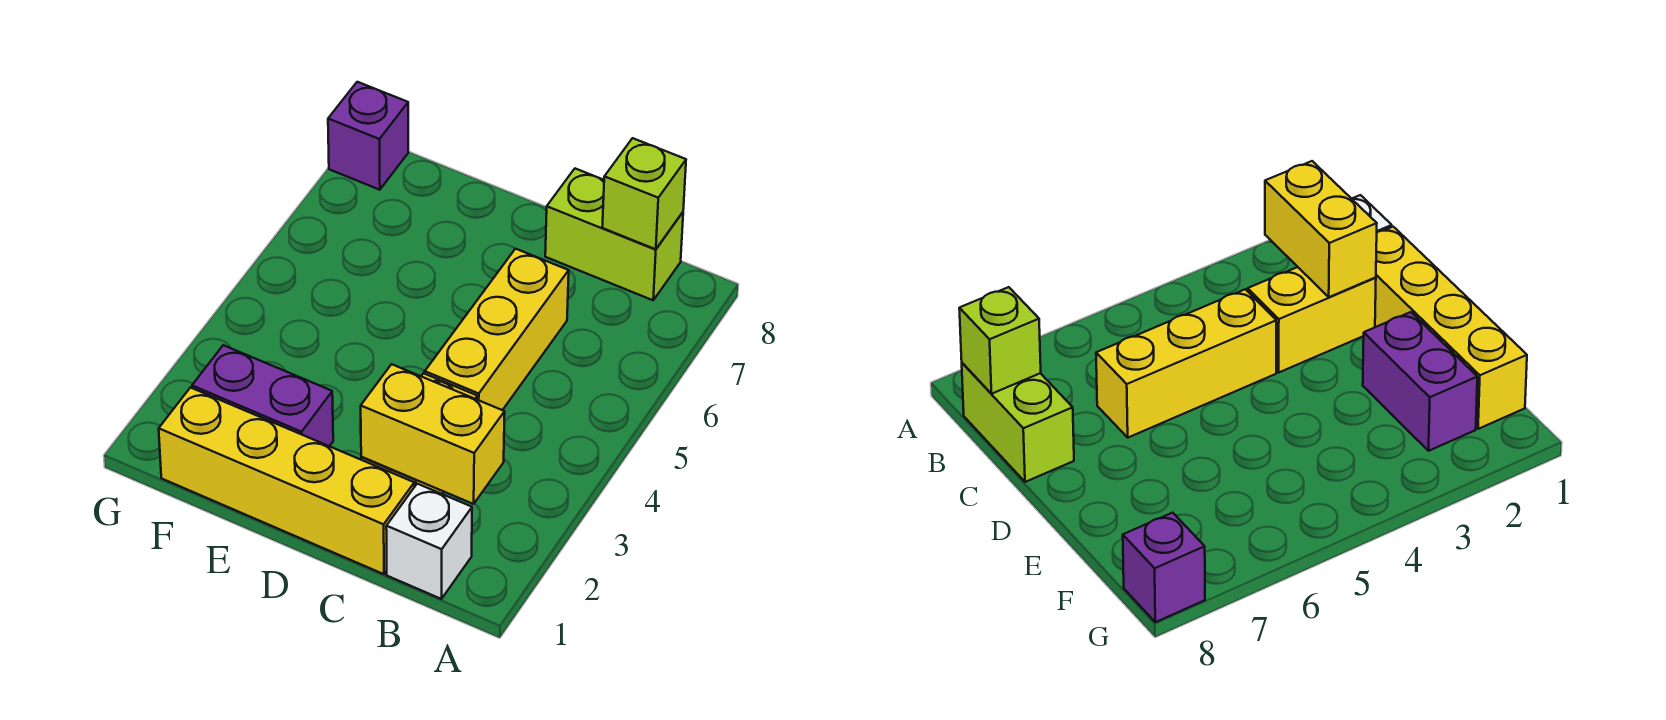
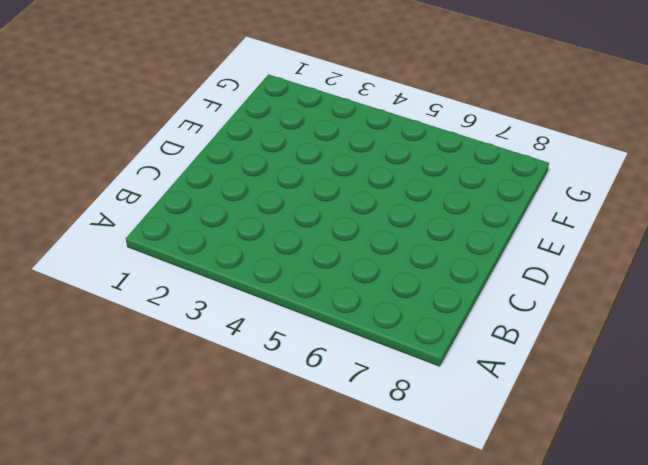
none -> white brick B1 level 1
none -> lime brick B8:C8 level 1

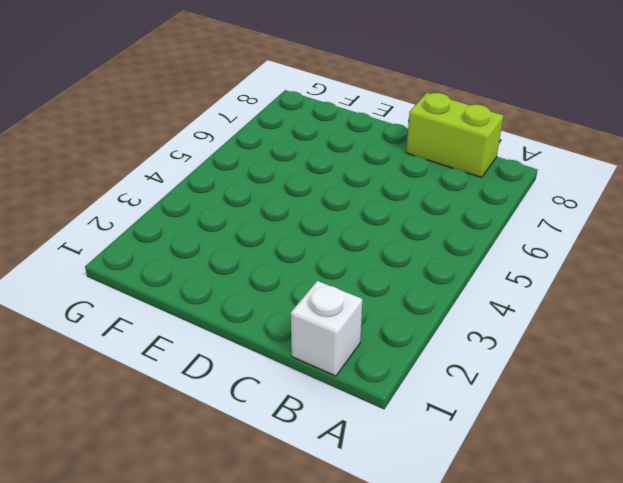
none -> yellow brick C1:F1 level 1
none -> yellow brick C2:C3 level 1

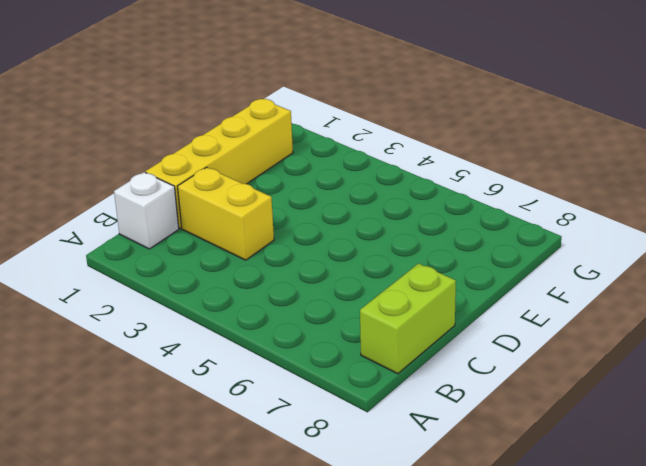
none -> yellow brick C4:C6 level 1
none -> purple brick E2:F2 level 1

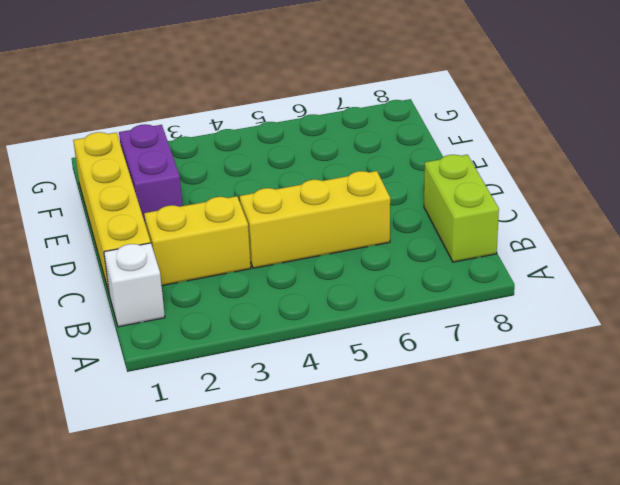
none -> purple brick G8 level 1
none -> yellow brick B2:C2 level 2

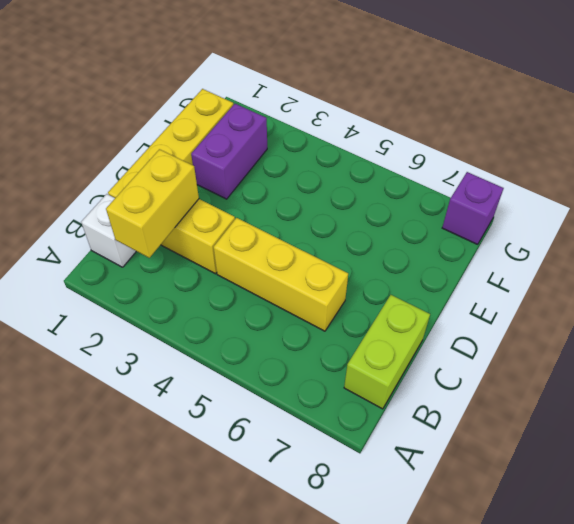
none -> lime brick B8 level 2

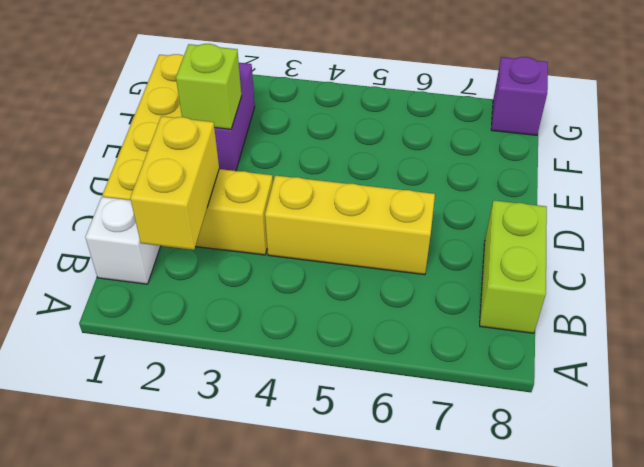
lime brick E2 level 2 -> lime brick B8 level 2

